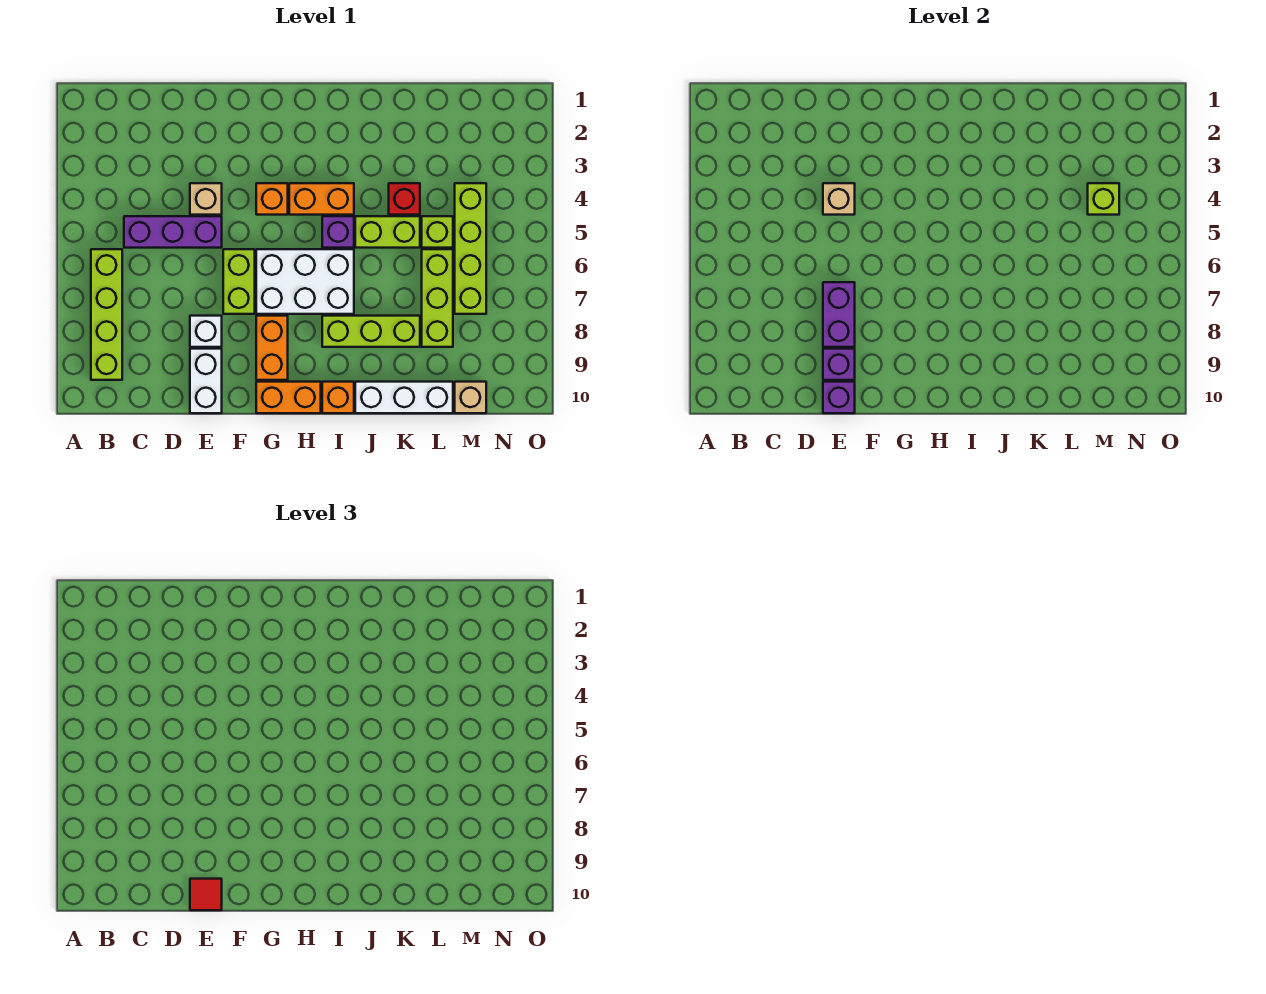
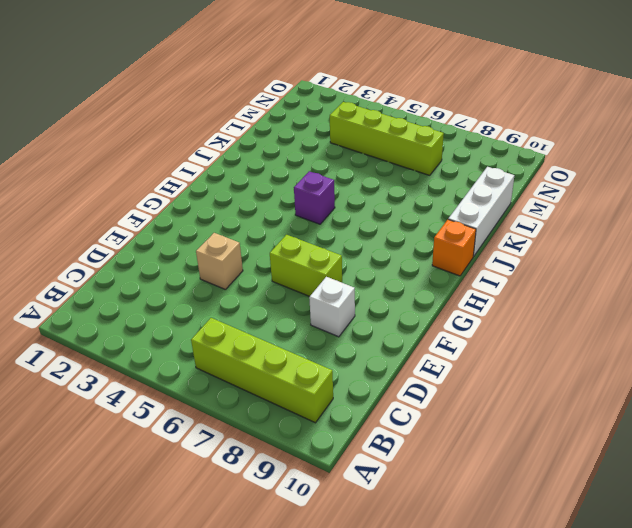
none -> purple brick C5:E5 level 1
none -> white brick E9:E10 level 1
none -> orange brick G4 level 1

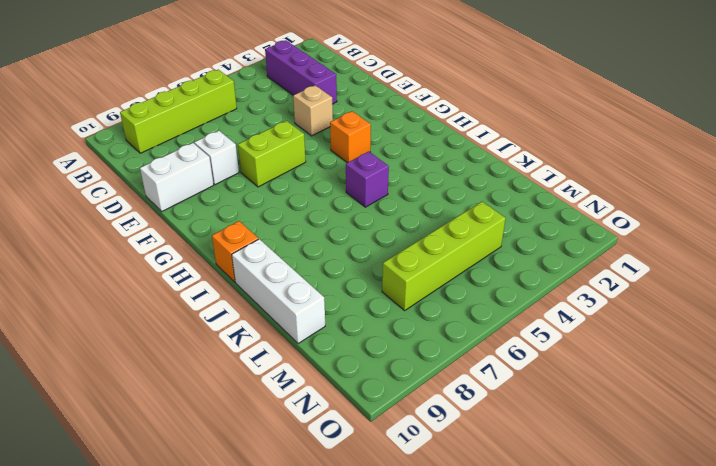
purple brick B3:D3 level 1 -> purple brick C5:E5 level 1
none -> white brick G6:I7 level 1
none -> orange brick G8:G9 level 1
none -> orange brick G10:H10 level 1

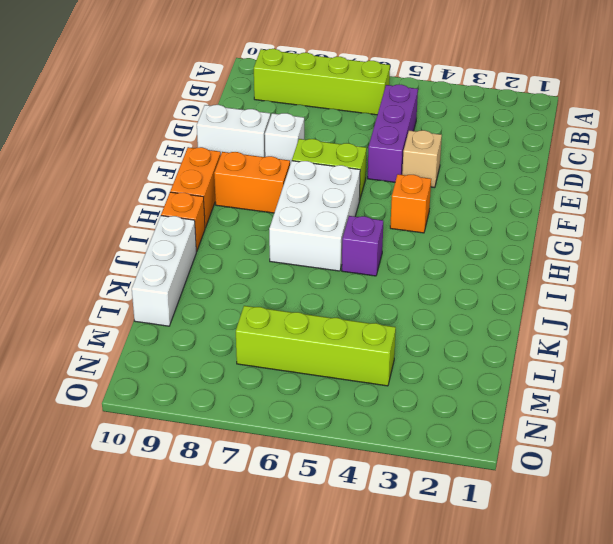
none -> orange brick H4:I4 level 1
none -> lime brick I8:K8 level 1
none -> lime brick J5:K5 level 1

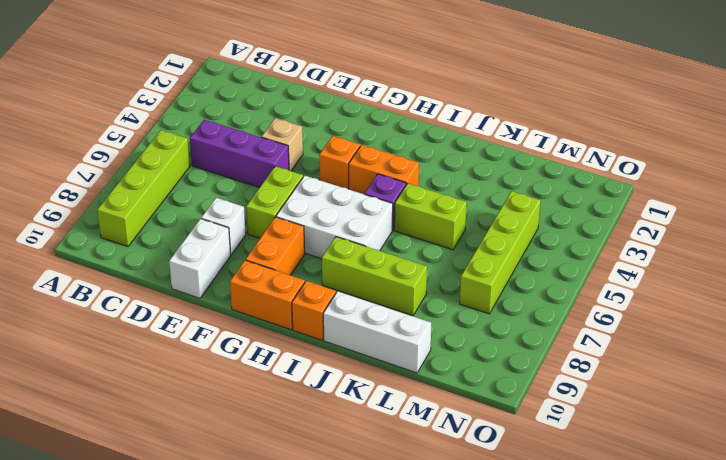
none -> red brick K4 level 1
none -> lime brick L5 level 1
none -> lime brick L6:L8 level 1

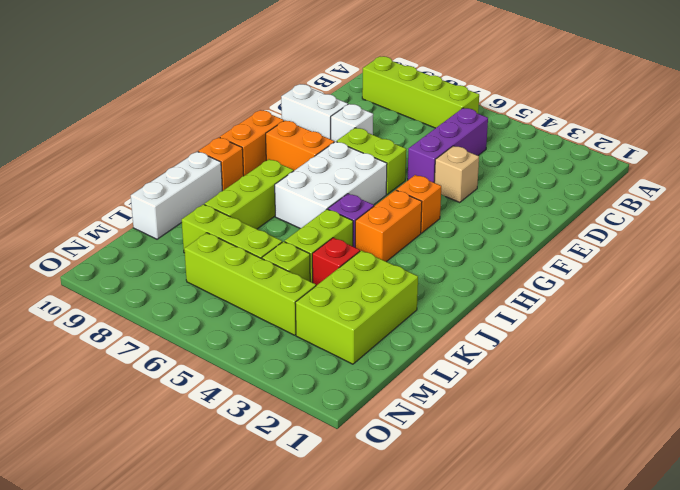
lime brick K2:M3 level 1 -> none
none -> tan brick M10 level 1
none -> tan brick E4 level 2
none -> purple brick E7:E8 level 2

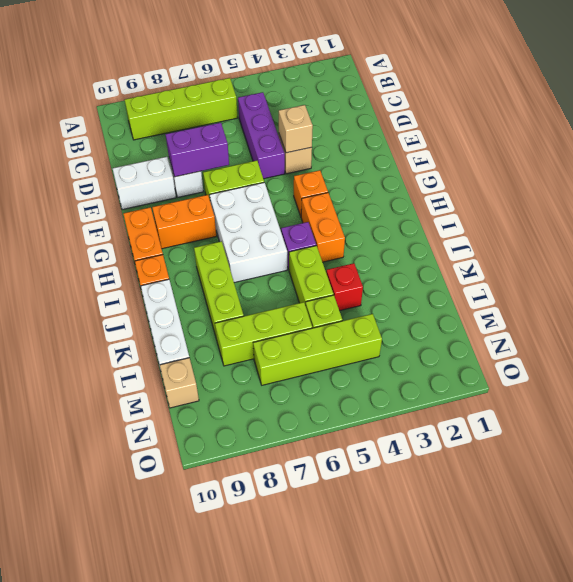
none -> purple brick E9 level 2
none -> purple brick E10 level 2
none -> lime brick M4 level 2

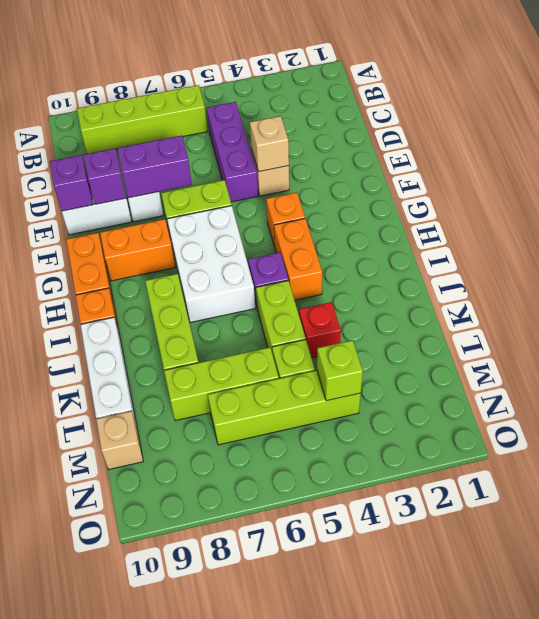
none -> red tile E10 level 3

